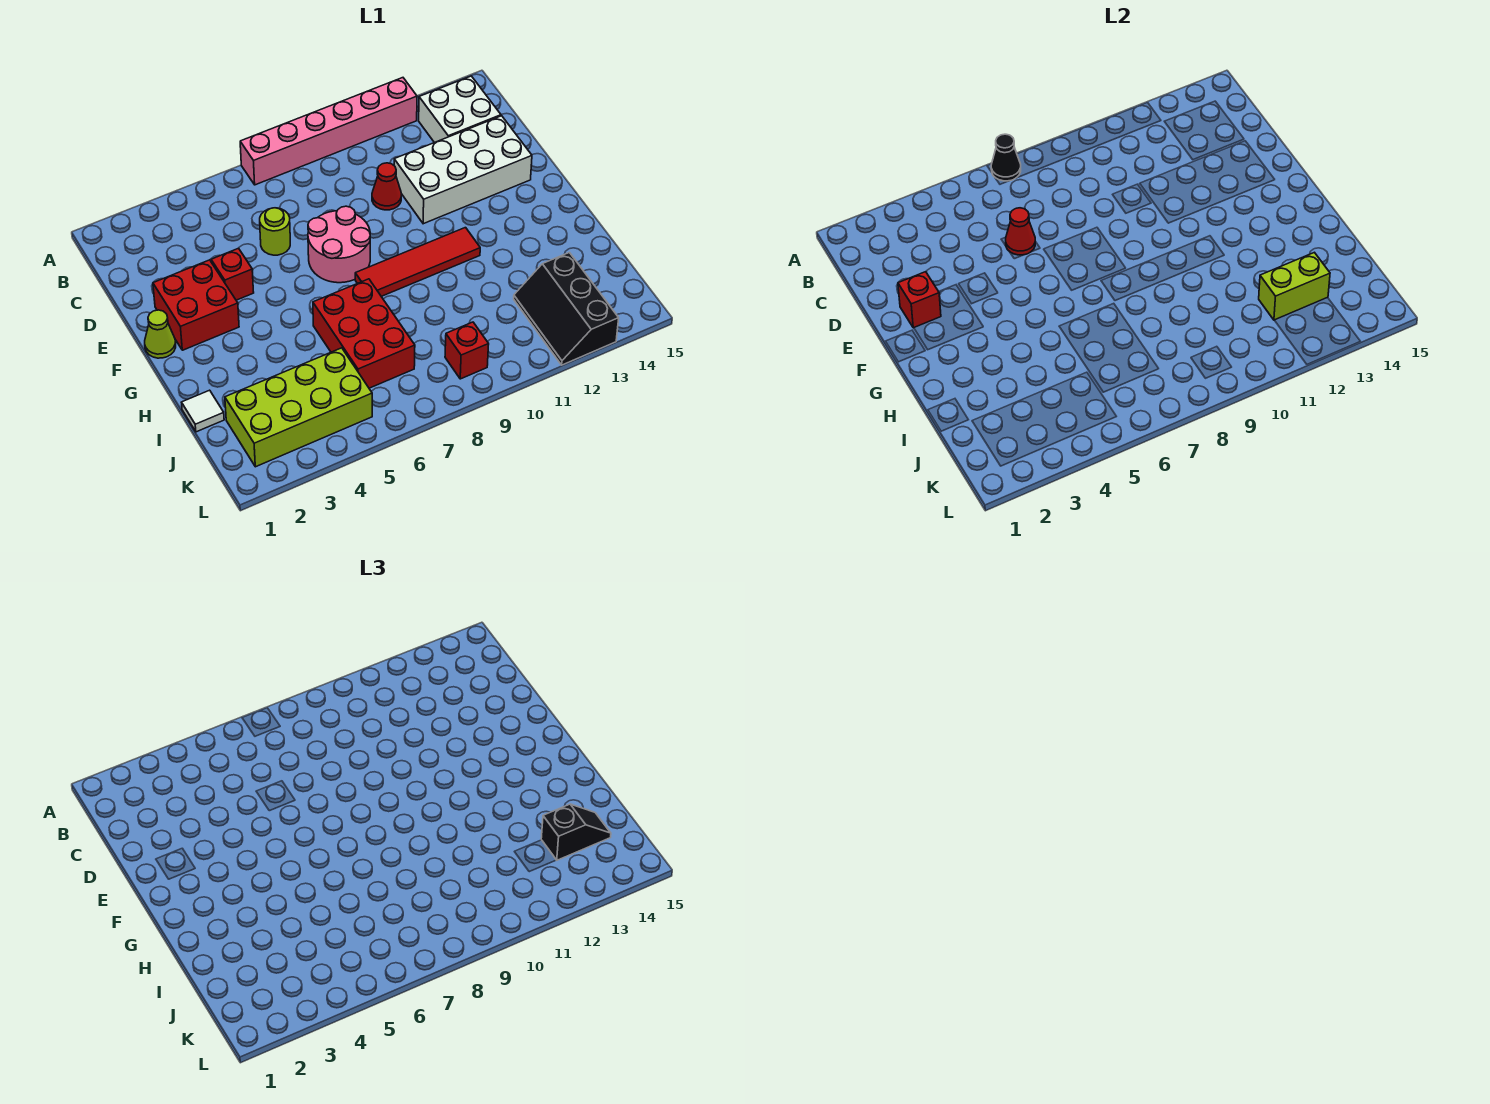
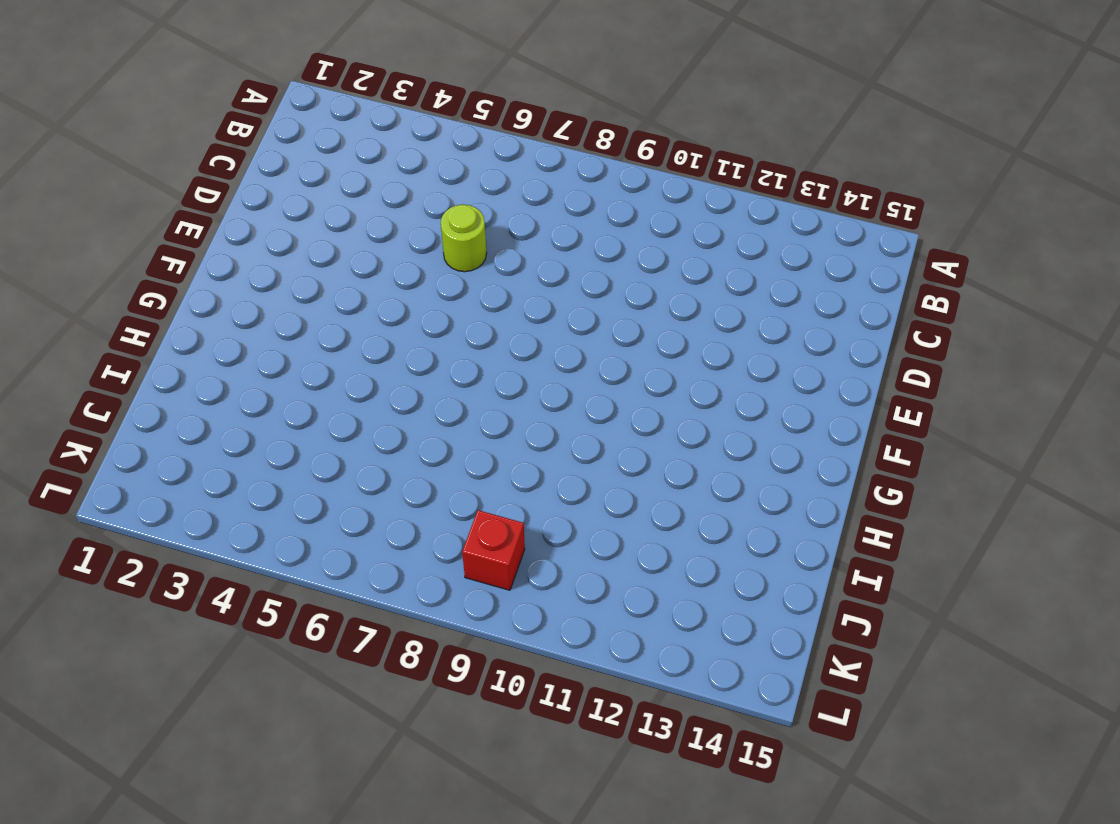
none -> pink brick A7:A12 level 1
none -> white brick B13:C14 level 1
none -> red cone D10 level 1

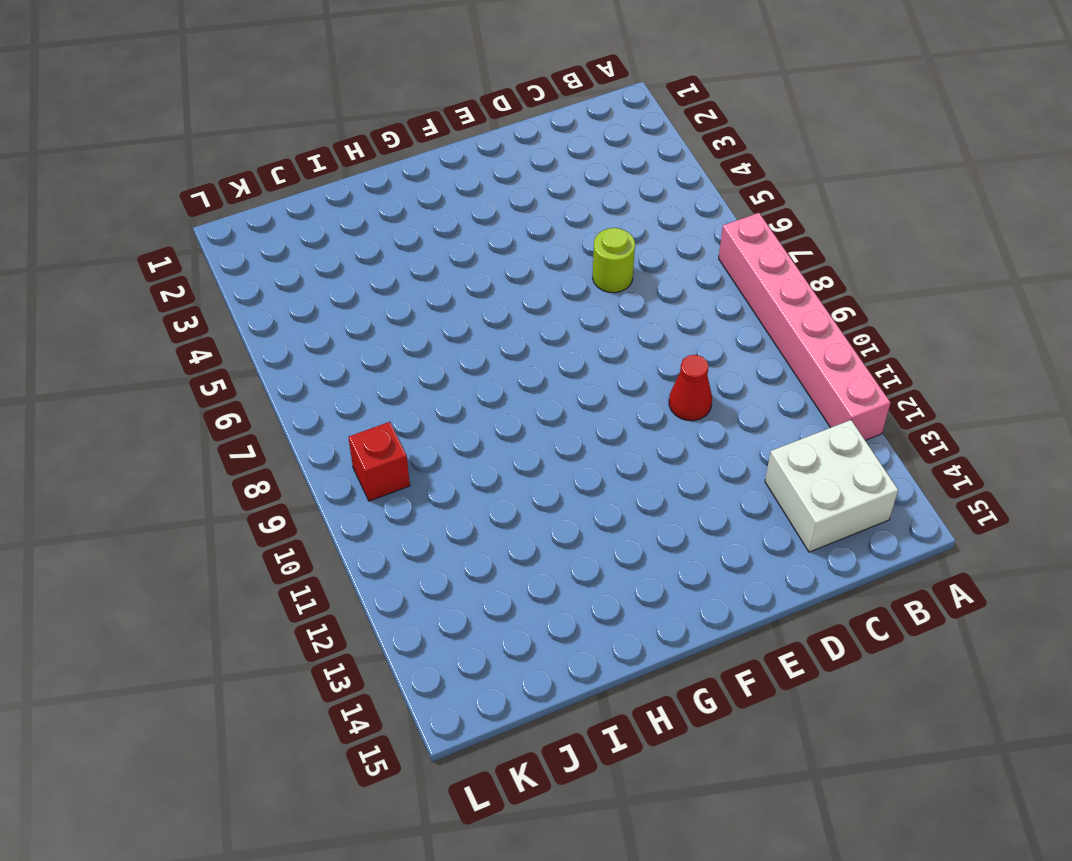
none -> white brick D11:E14 level 1
none -> red brick E2:F3 level 1
none -> red brick E4 level 1

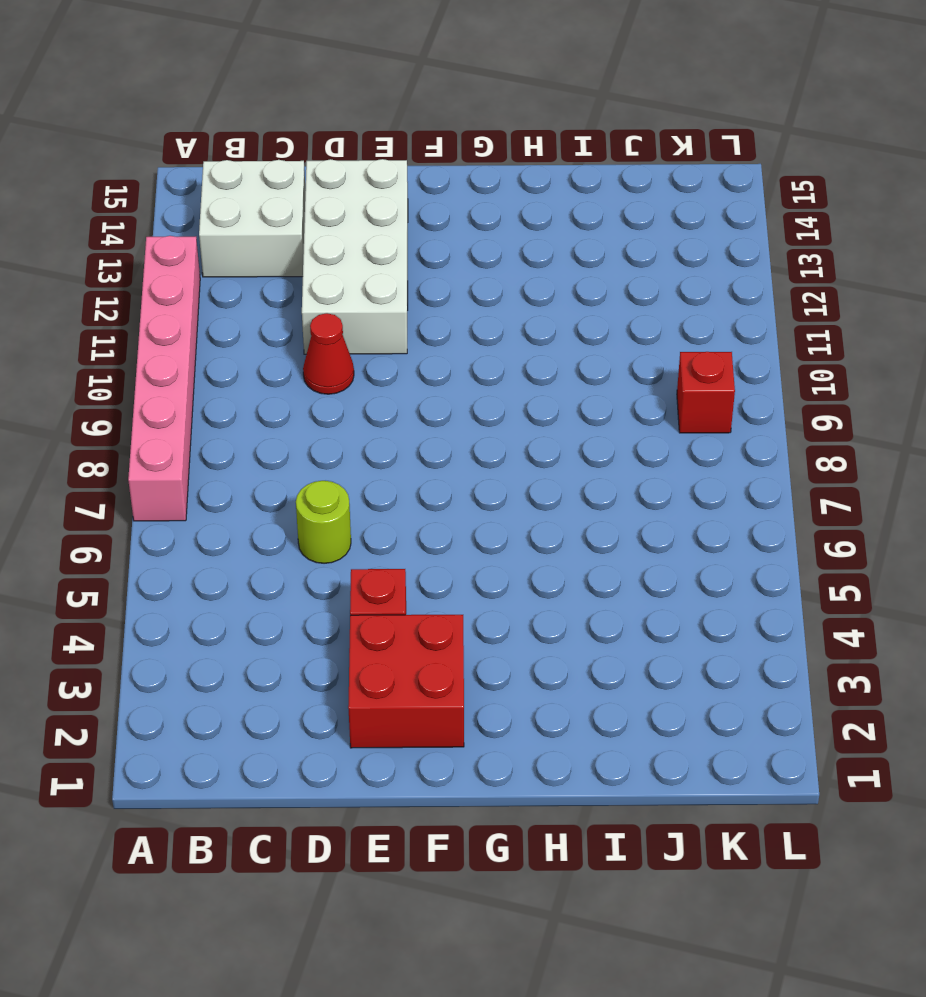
none -> pink round brick E7:F8 level 1
none -> lime cone F1 level 1
none -> red tile G8:G11 level 1

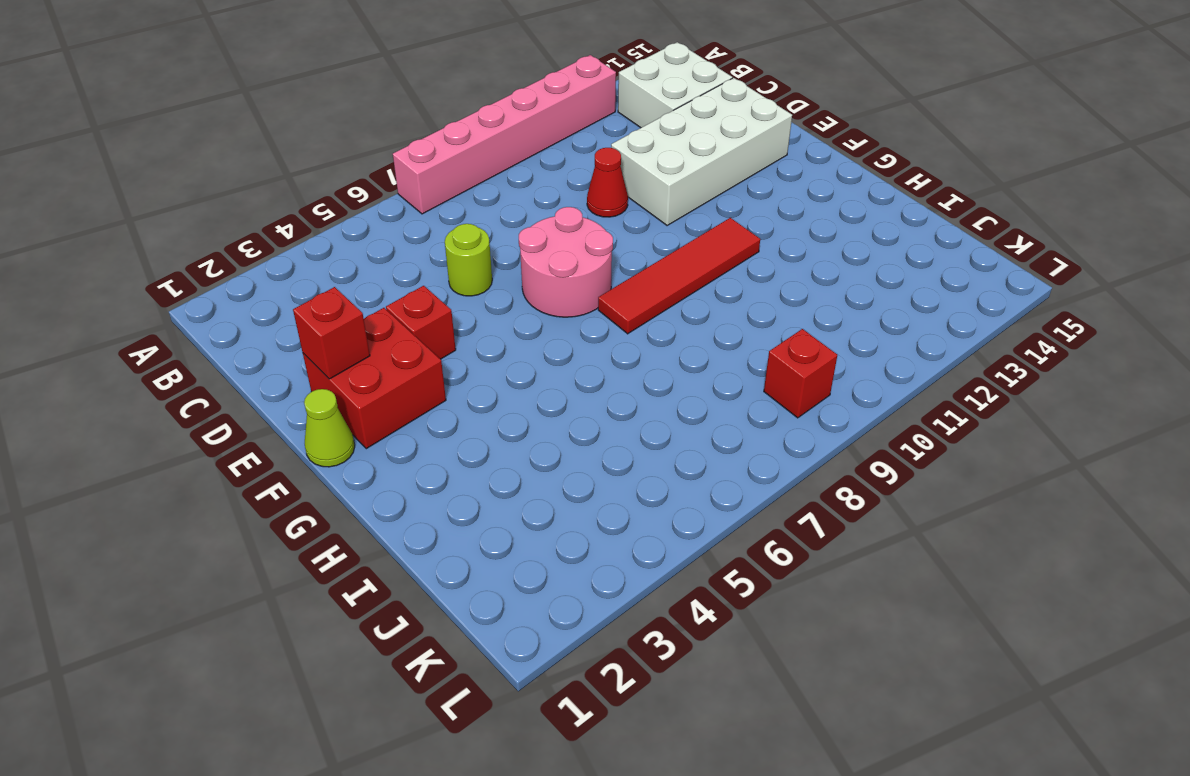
none -> red brick H6:J7 level 1
none -> white tile I1 level 1
none -> lime brick J2:K5 level 1

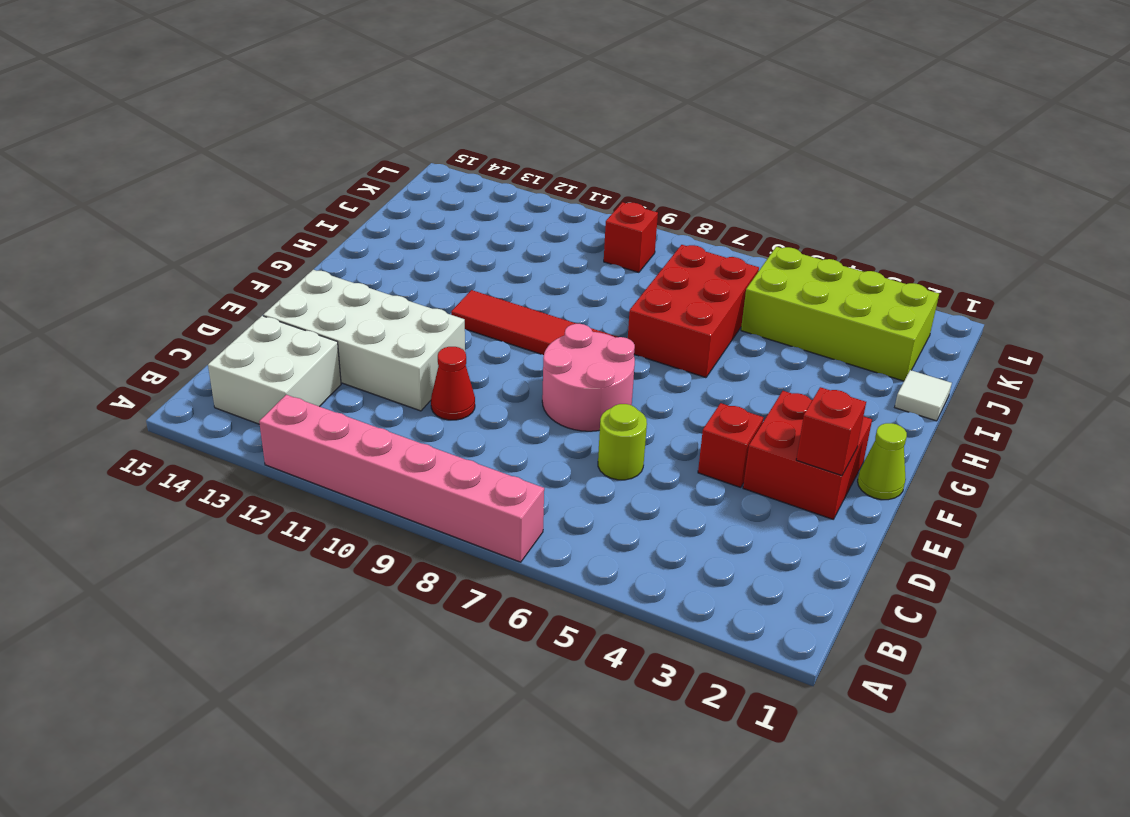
none -> black slope J12:L13 level 1 top 13
none -> black cone A7 level 2
none -> red cone D6 level 2

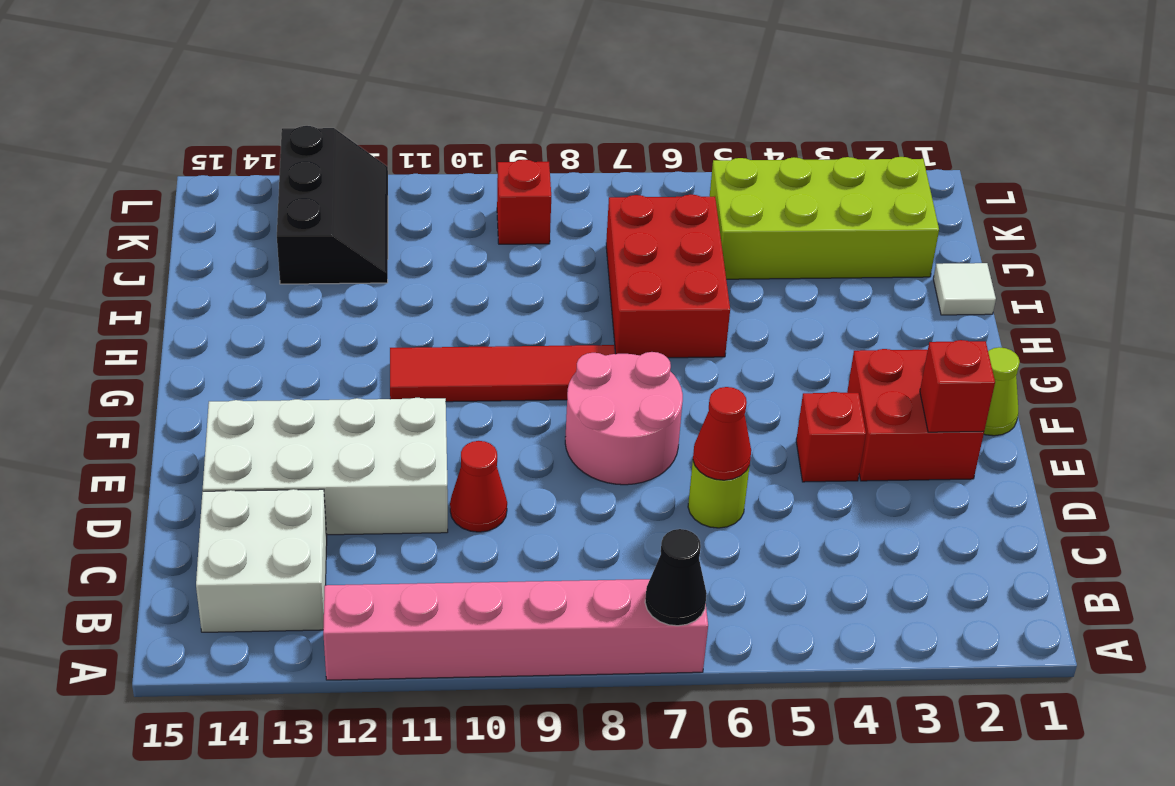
none -> lime brick J12:J13 level 2
none -> black slope J13:J14 level 3 top 13

